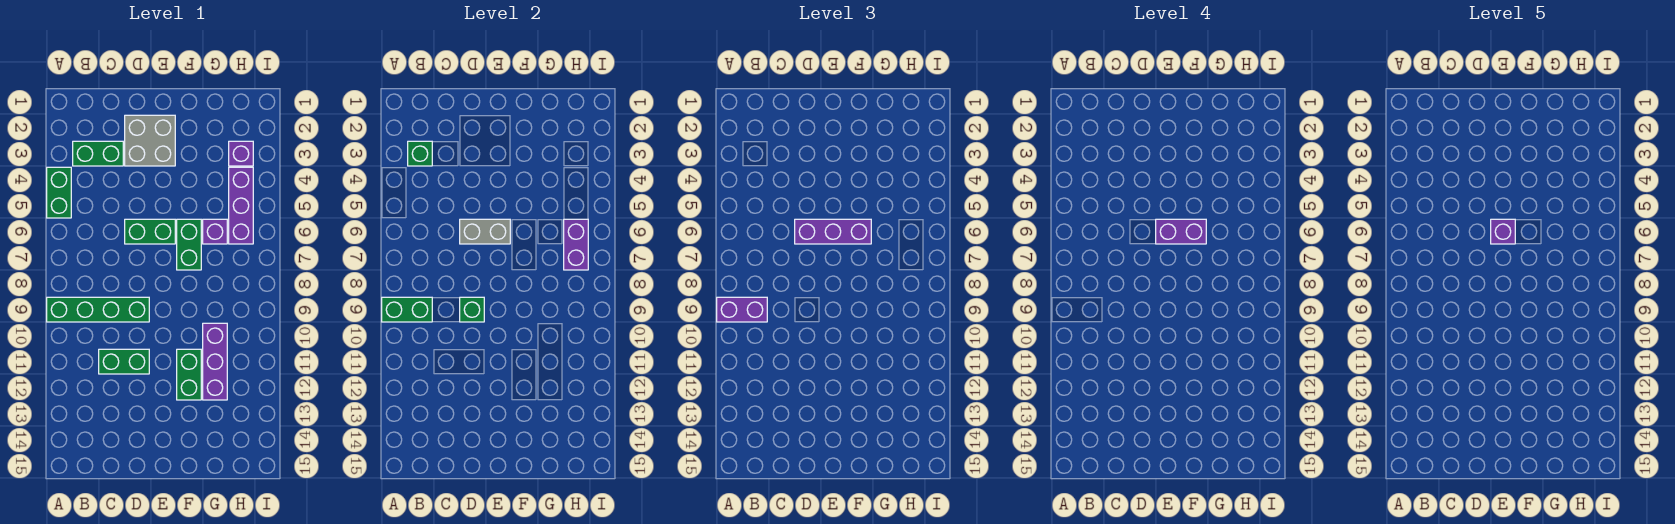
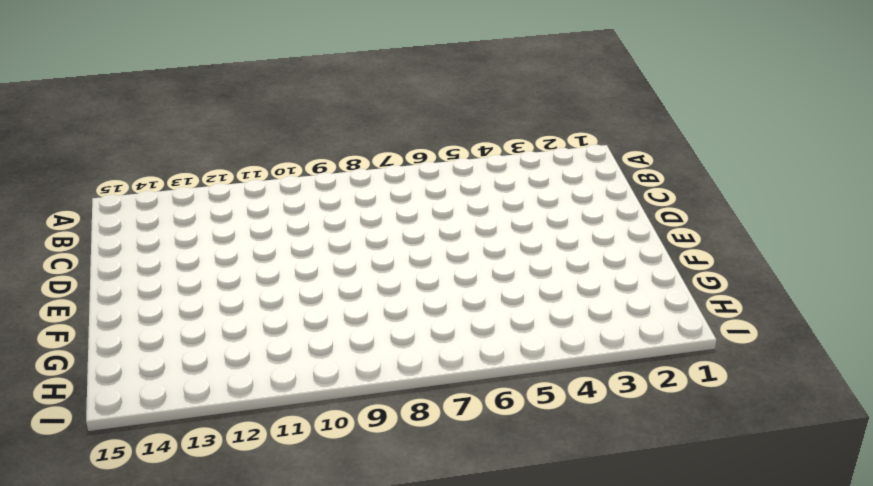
none -> green brick A4:A5 level 1
none -> green brick A9:D9 level 1
none -> green brick B3:C3 level 1

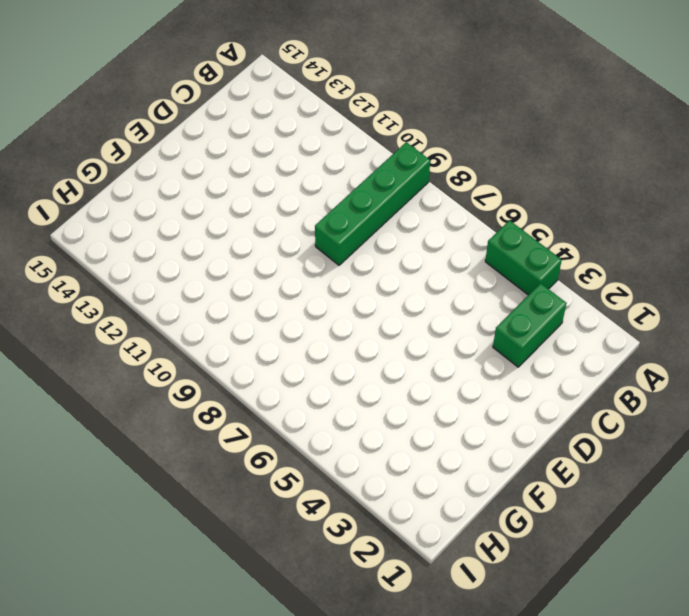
none -> green brick C11:D11 level 1
none -> grey brick D2:E3 level 1
none -> green brick D6:E6 level 1

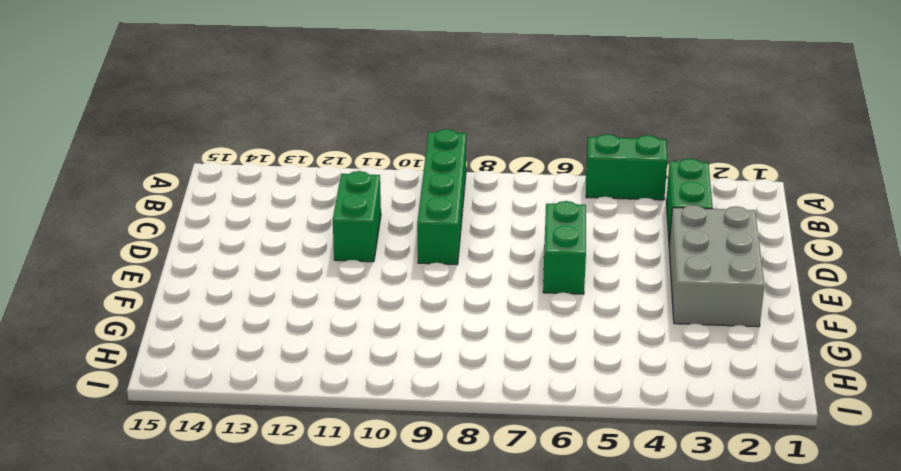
grey brick D2:F3 level 1 -> grey brick D2:E3 level 1
none -> green brick F6:F7 level 1
none -> green brick F11:F12 level 1
none -> purple brick G6 level 1

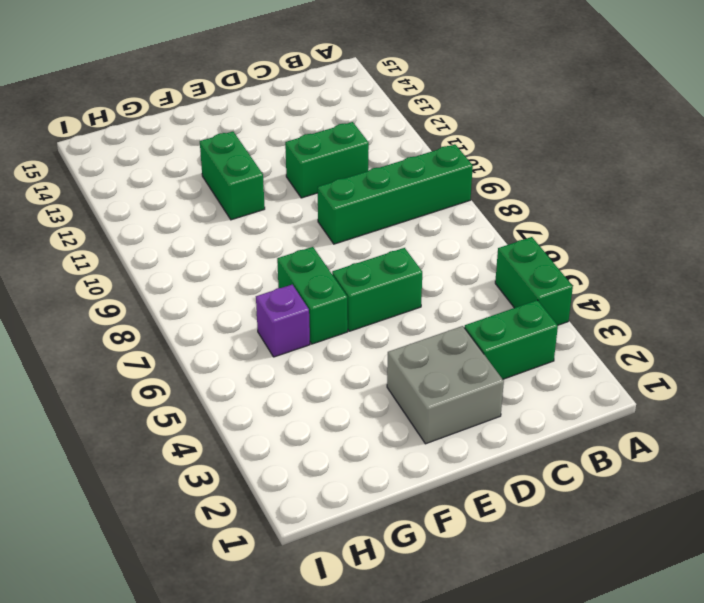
none -> purple brick G10:G12 level 1
none -> purple brick H3 level 1
none -> purple brick H4:H6 level 1

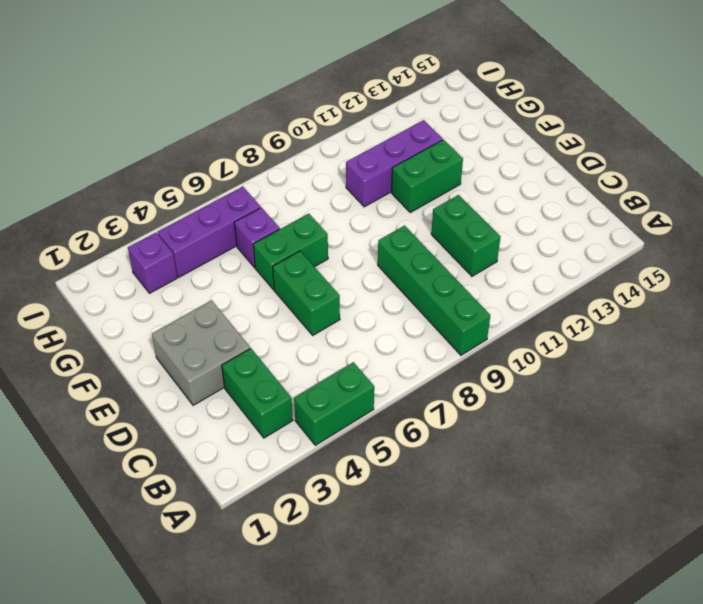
none -> green brick A9:B9 level 2
none -> green brick B3 level 2
none -> grey brick D6:E6 level 2

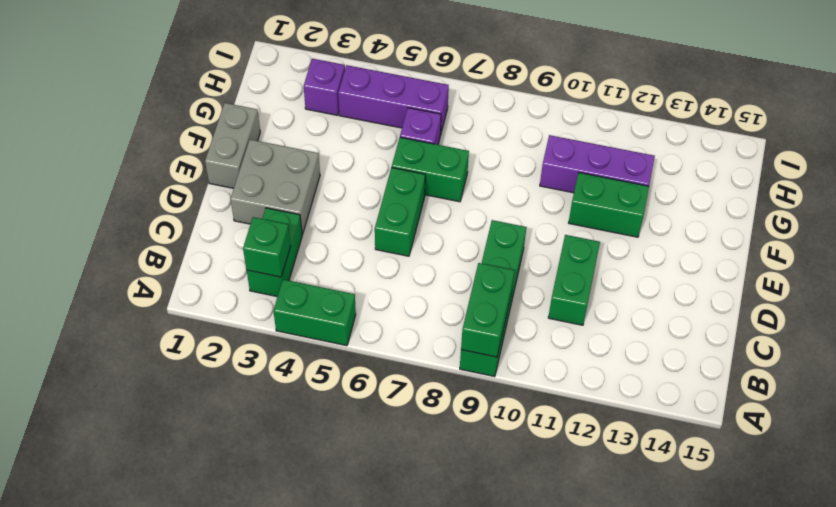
grey brick E1:F1 level 1 -> grey brick D6:E6 level 2
none -> green brick D9 level 2
none -> purple brick H6:H7 level 2
none -> purple brick A9:B9 level 3

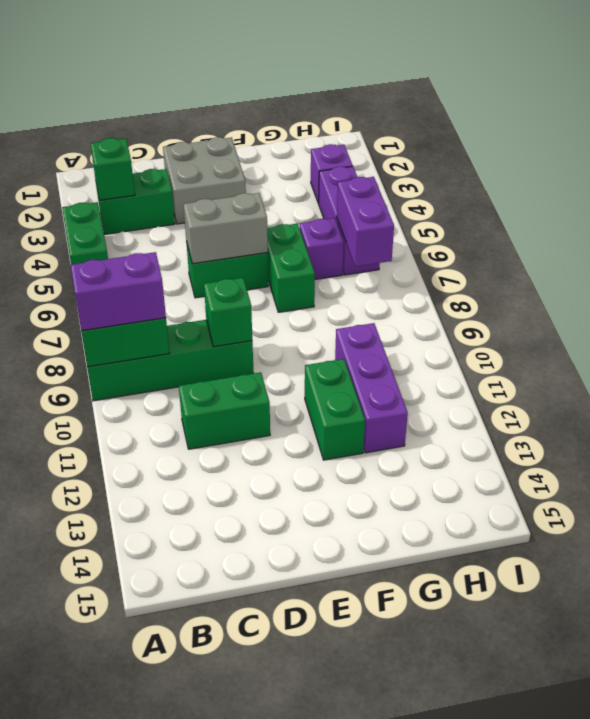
none -> purple brick D6:F6 level 3
none -> purple brick E6:F6 level 4
none -> purple brick E6 level 5

